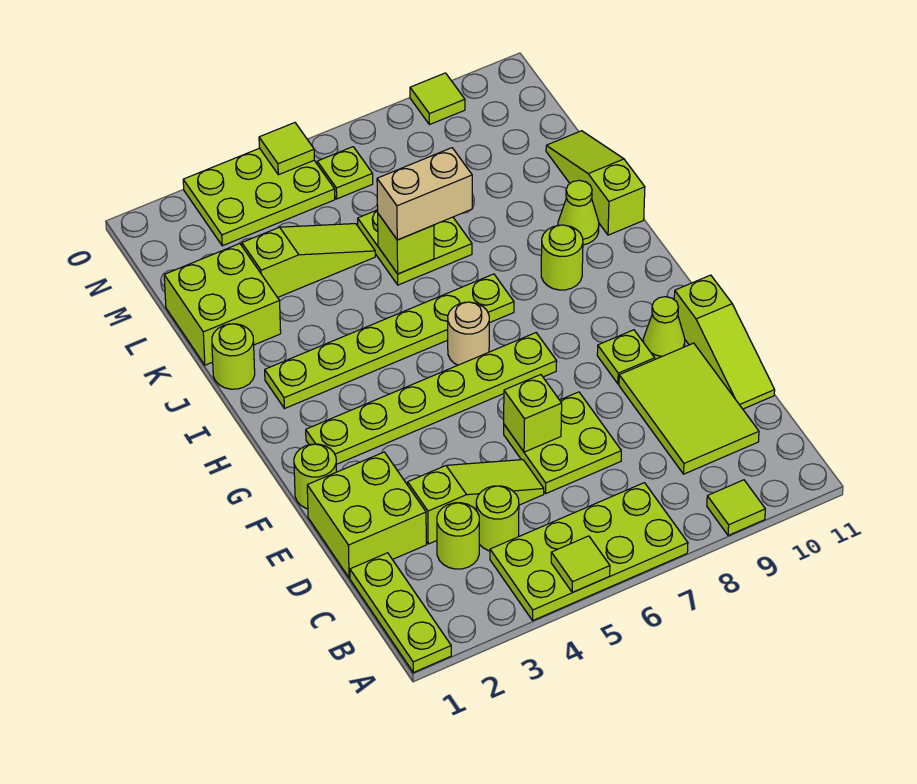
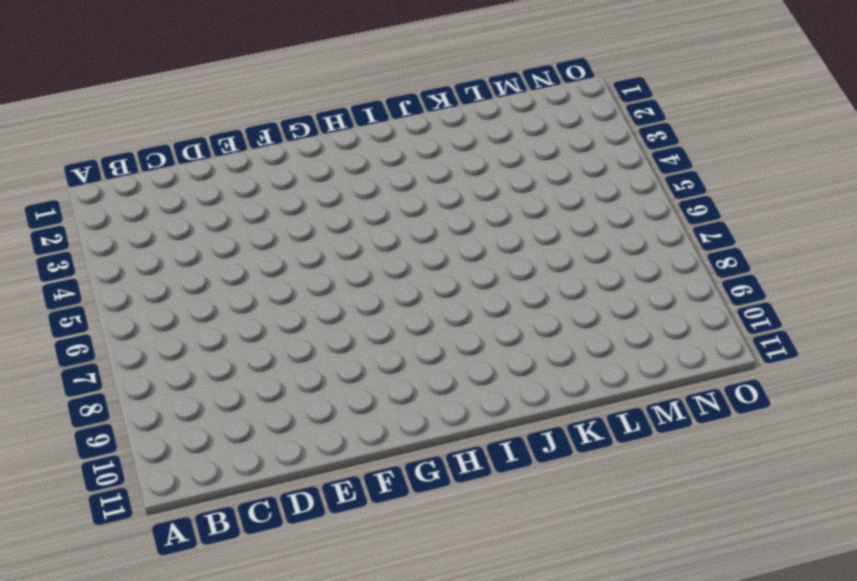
none -> lime plate A1:C1 level 1
none -> lime plate A4:B7 level 1
none -> lime tile A9 level 1
none -> lime round brick C3 level 1

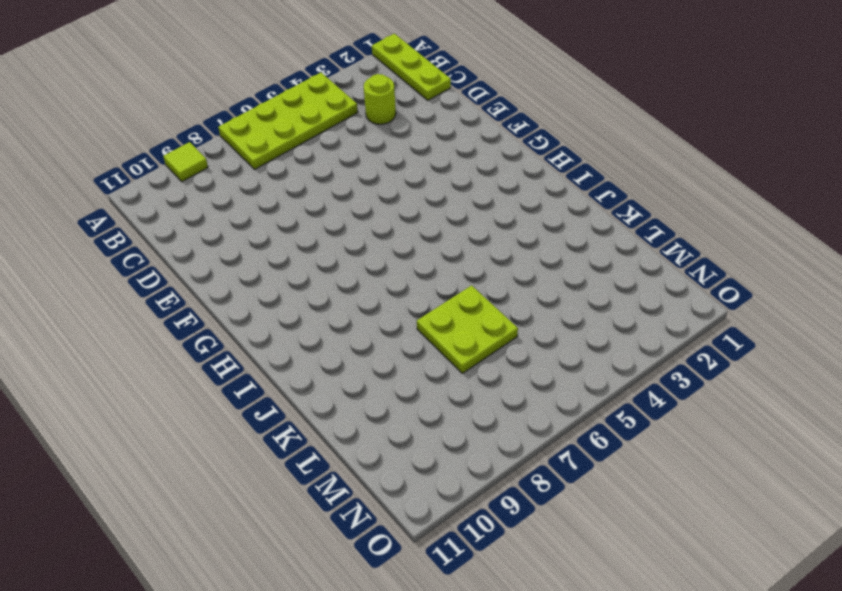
none -> lime round brick C4 level 1
none -> lime tile C9:E10 level 1
none -> lime brick D1:E2 level 1
none -> lime slope D3:D5 level 1 top 3

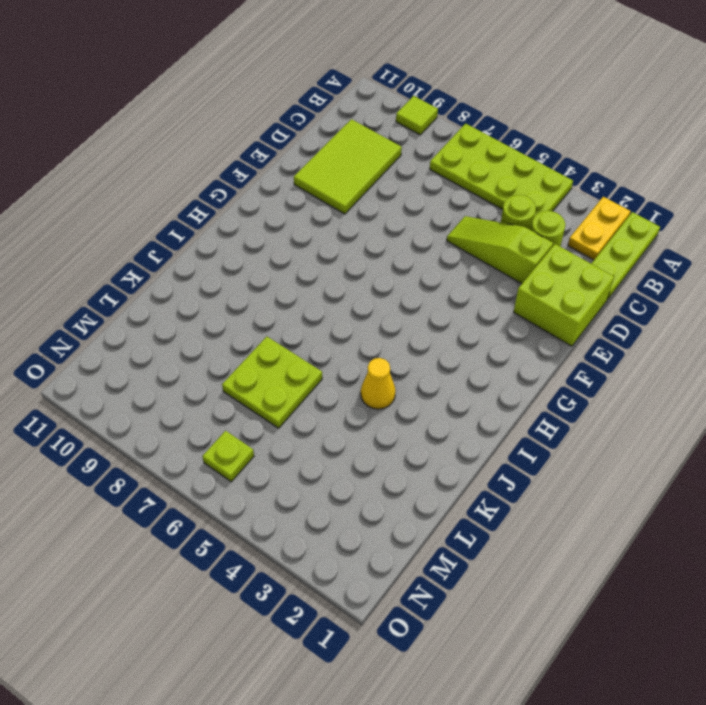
yellow plate A2:B2 level 1 -> none
yellow cone J4 level 1 -> none
none -> lime plate D6:E7 level 1
none -> lime slope D11:F11 level 1 top F
none -> lime round brick F1 level 1
none -> lime plate F9 level 1

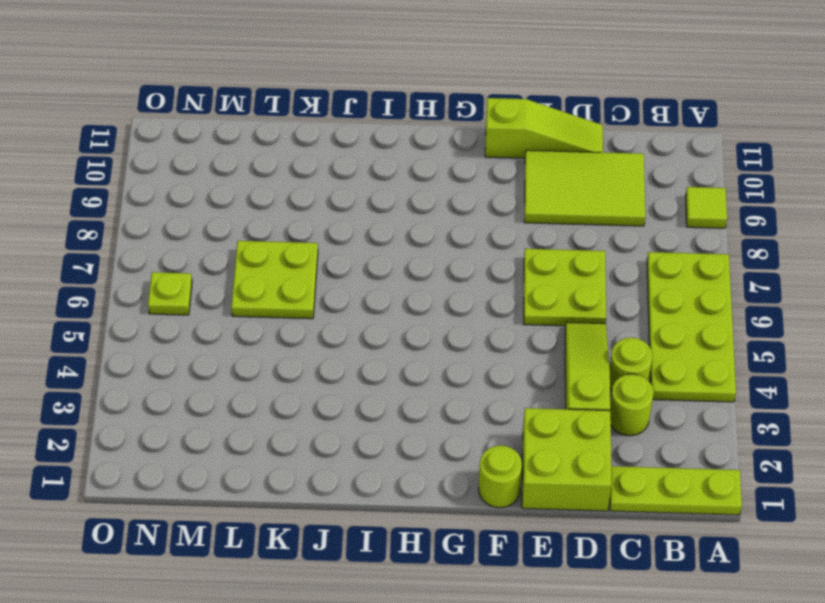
none -> lime plate F9 level 1
none -> lime cone F10 level 1
none -> lime plate G2:G7 level 1
none -> tan round brick H6 level 1

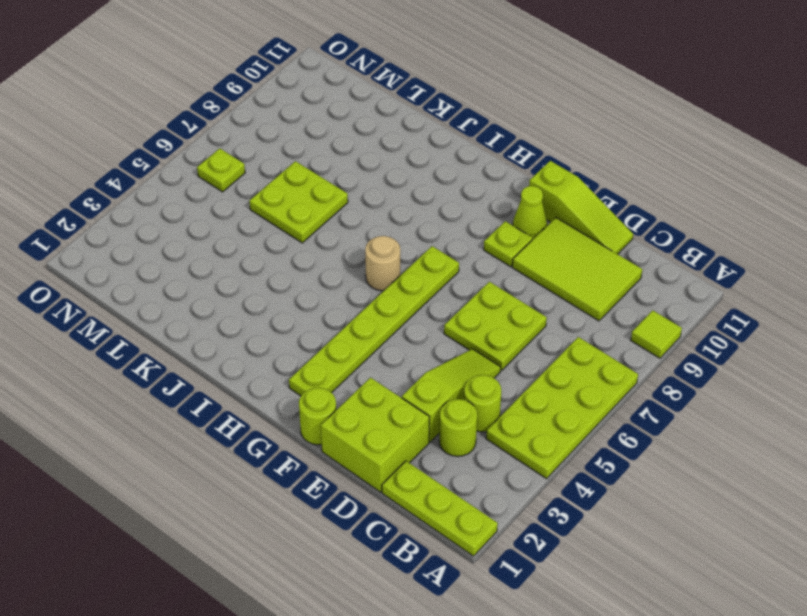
none -> lime plate I2:I7 level 1
none -> lime round brick I9 level 1
none -> lime round brick J1 level 1
none -> lime cone J10 level 1

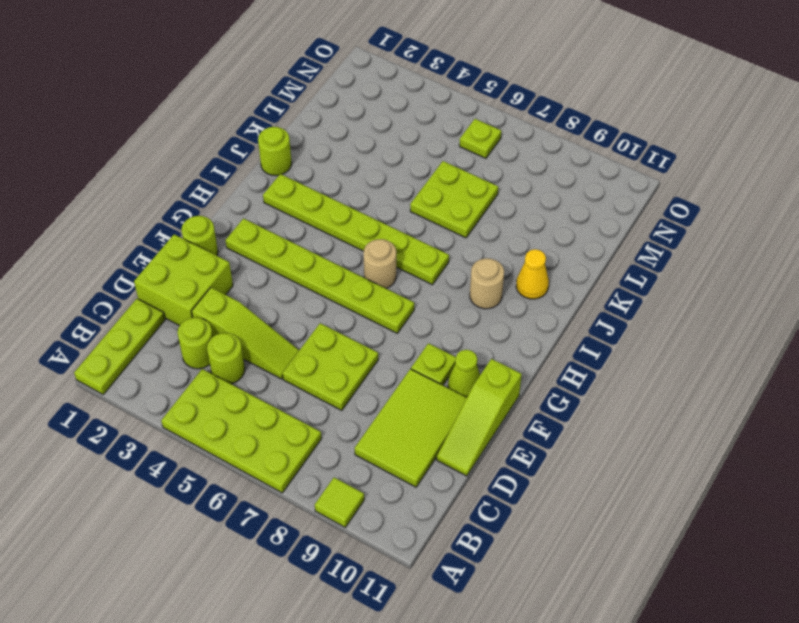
tan round brick I9 level 1 -> lime round brick I9 level 1
yellow cone J10 level 1 -> lime cone J10 level 1
none -> lime slope J11:L11 level 1 top J
none -> lime brick K1:L2 level 1
none -> lime slope L3:L5 level 1 top 3
none -> lime plate N3:O5 level 1

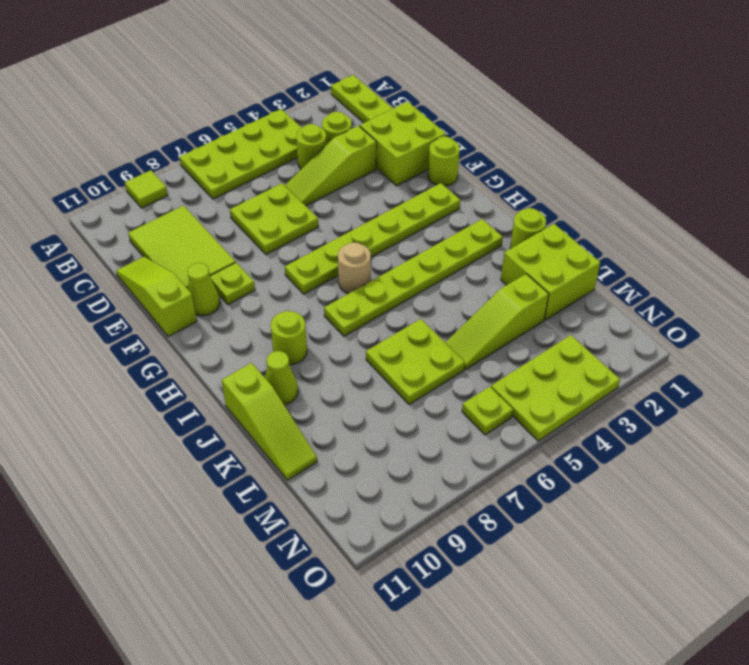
none -> lime tile O9 level 1
none -> lime tile A5 level 2
none -> lime brick E6 level 2
none -> lime brick K6 level 2

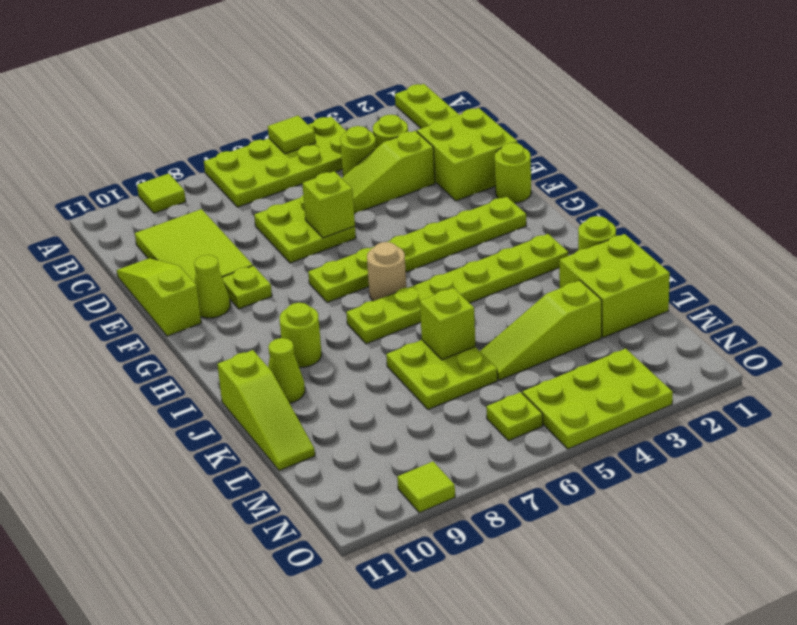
none -> lime tile O5 level 2
none -> tan brick K6:K7 level 3

